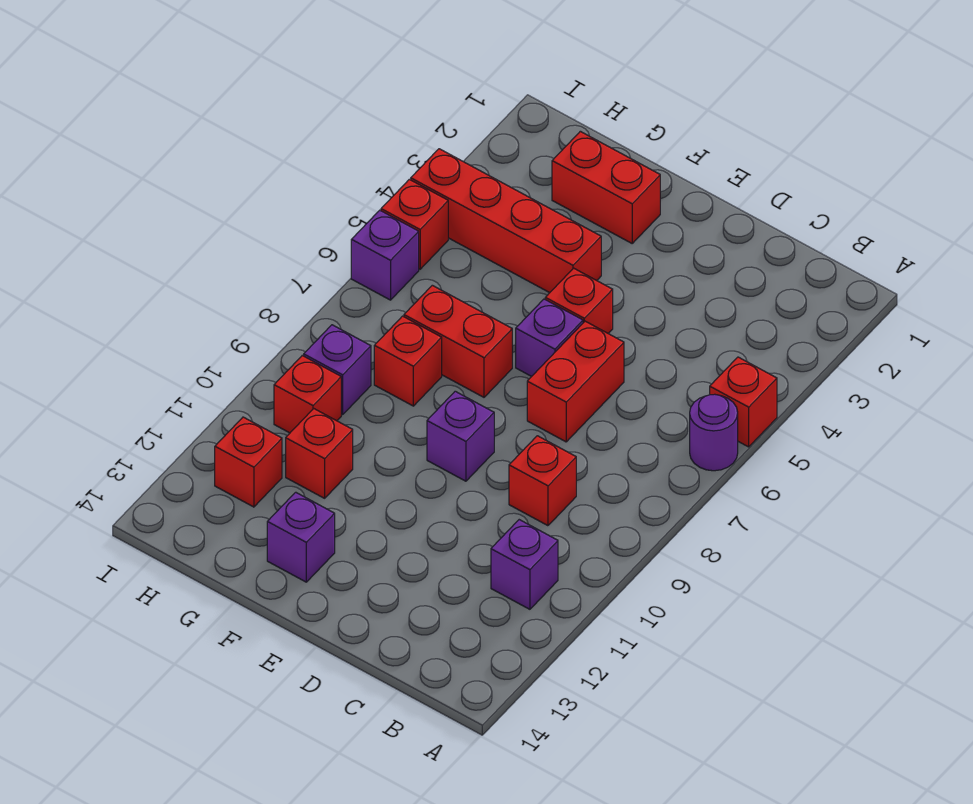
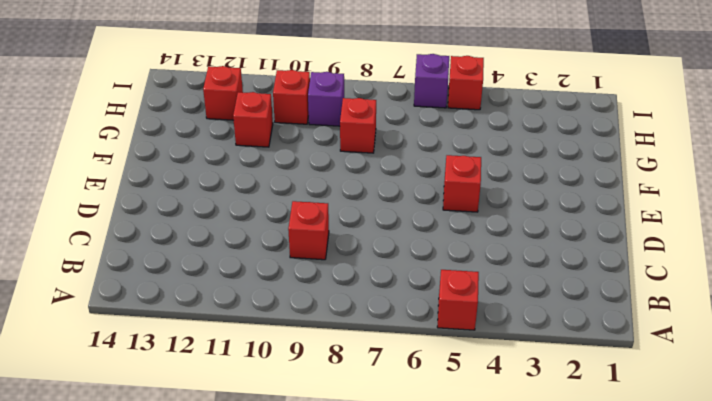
none -> purple round brick A6 level 1
none -> purple brick B11 level 1
none -> red brick D6:D7 level 1

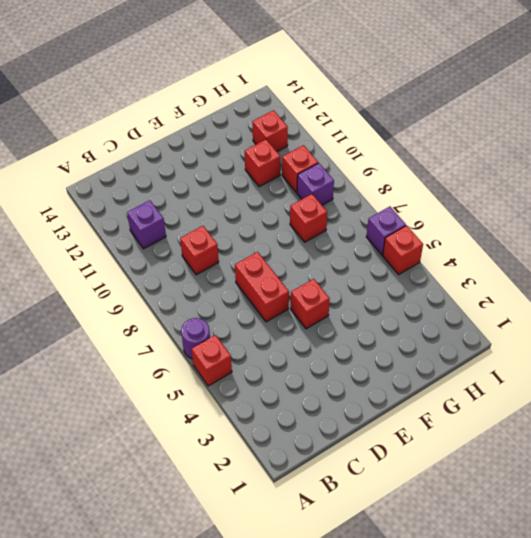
none -> purple brick E6 level 1
none -> purple brick E9 level 1
none -> red brick F2:G2 level 1

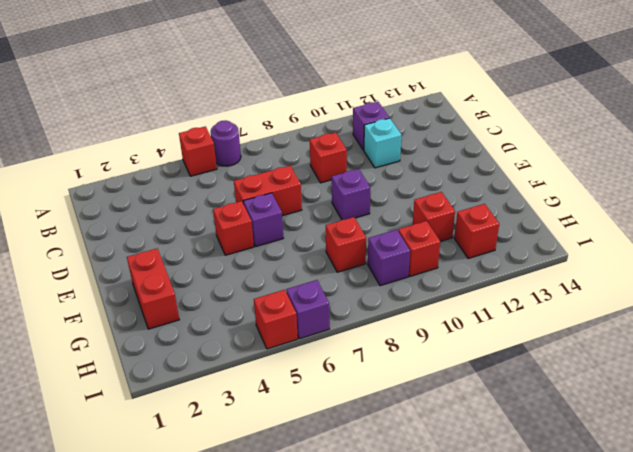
cyan brick C11 level 1 -> none
none -> red brick F4:I4 level 1
none -> red brick F7:G7 level 1
none -> purple brick F13 level 1

